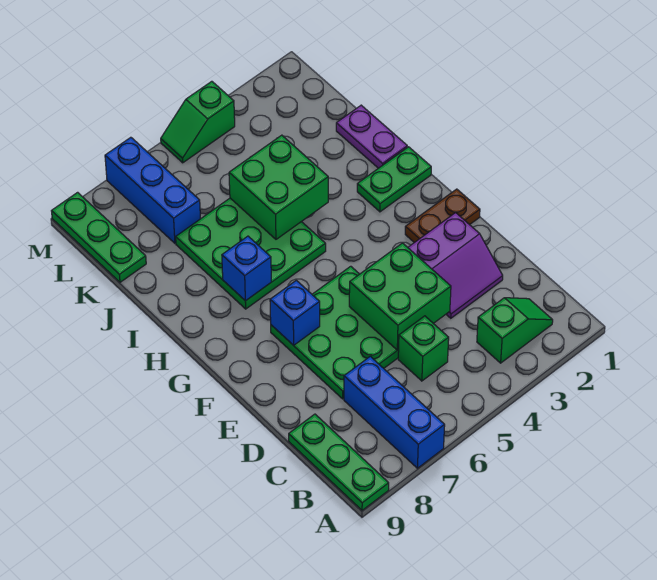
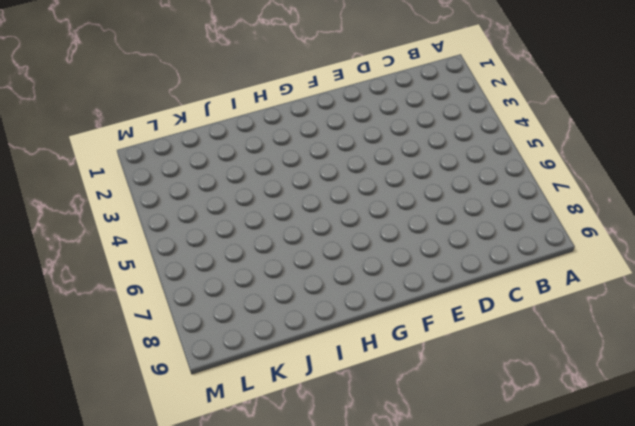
none -> blue brick A7:C7 level 1
none -> green plate A9:C9 level 1
none -> green slope B2:B3 level 1 top 3

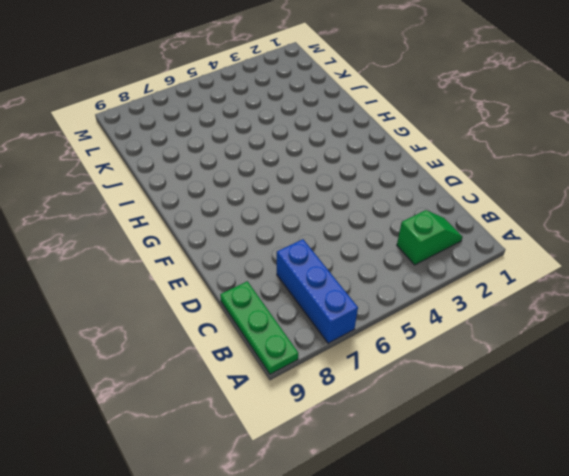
none -> green brick C5 level 1
none -> purple slope D2:E3 level 1 top E
none -> green plate D5:F7 level 1

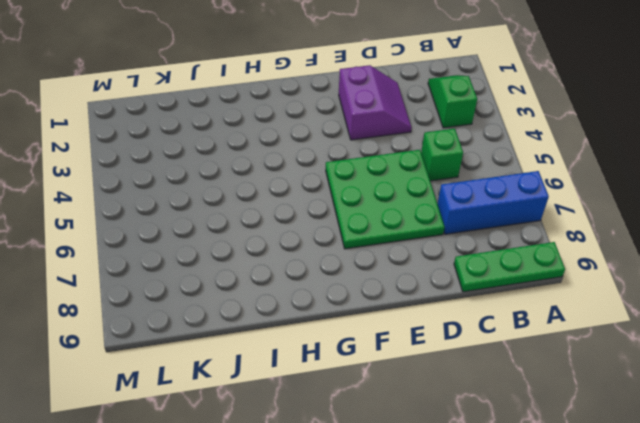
none -> brown plate F1:F2 level 1
none -> green plate H1:H2 level 1
none -> green plate H5:J7 level 1

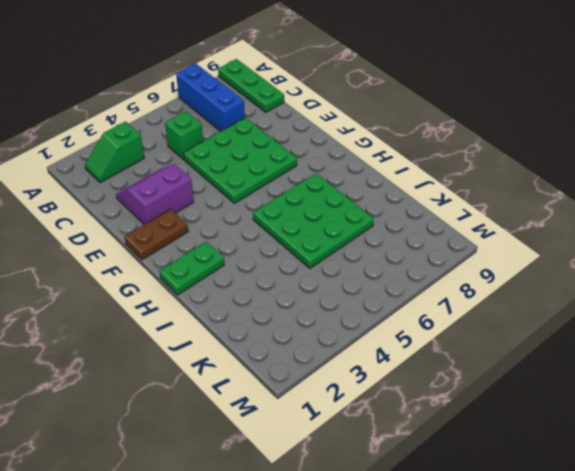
none -> purple plate I1:J1 level 1
none -> blue brick K7:M7 level 1
none -> green plate K9:M9 level 1

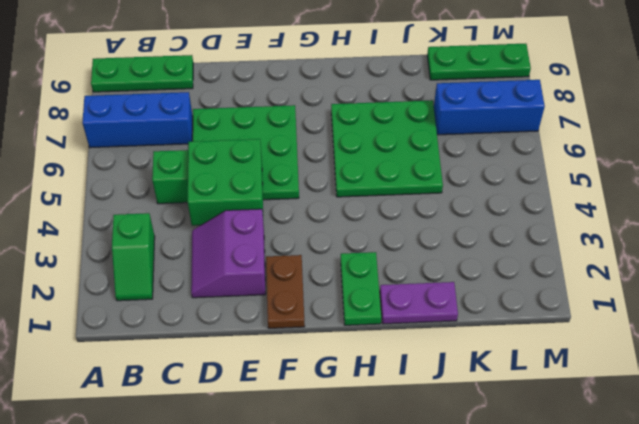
none -> green slope M4:M5 level 1 top 4
none -> blue brick F7 level 2
none -> blue brick H7 level 2

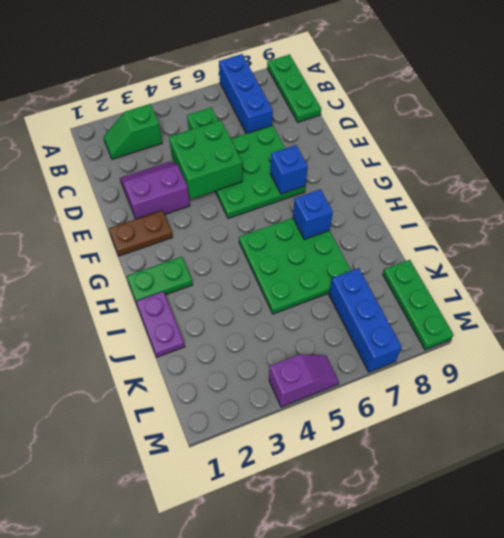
purple slope M4:M5 level 1 top 4 -> green slope M4:M5 level 1 top 4
none -> green brick I4:J5 level 2

